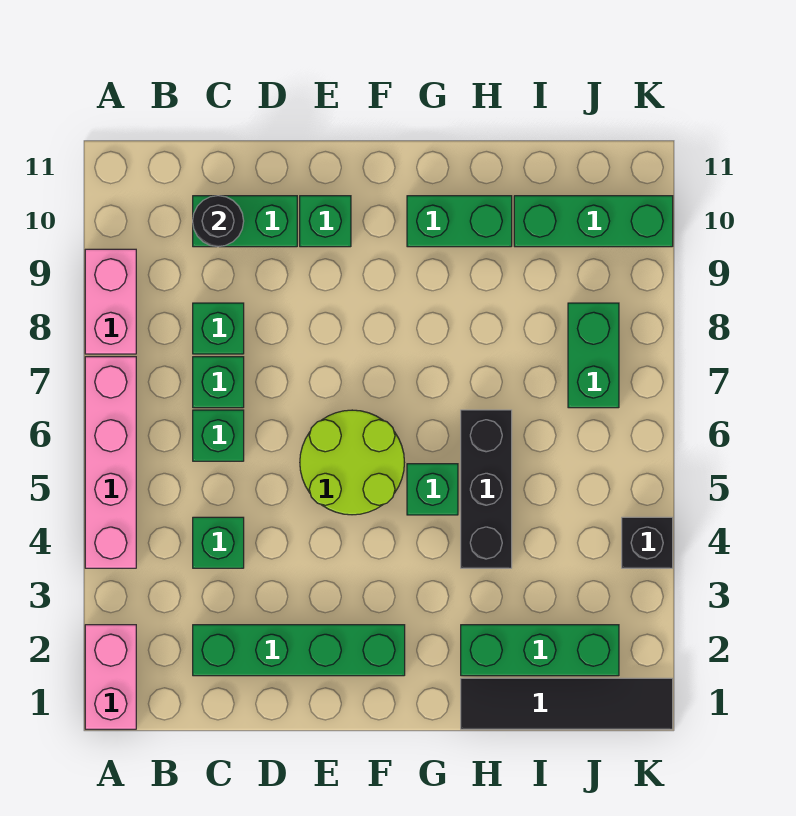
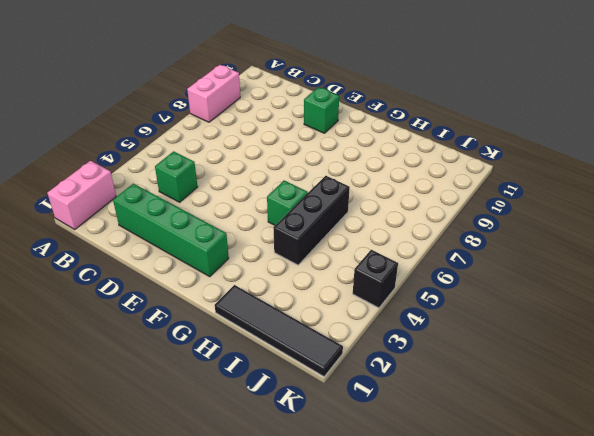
none -> pink brick A4:A7 level 1
none -> green brick C6 level 1
none -> green brick C7 level 1

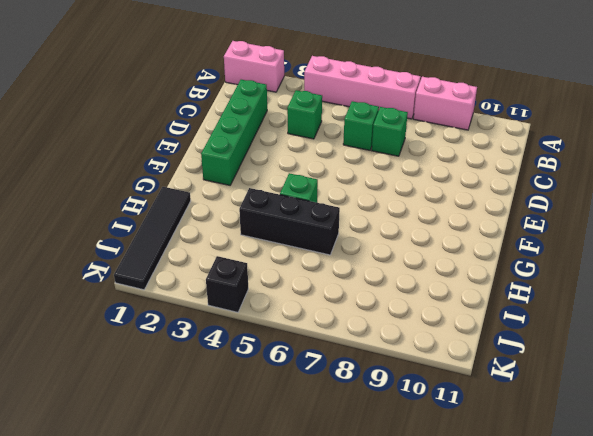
none -> green brick C8 level 1
none -> green brick C10:D10 level 1
none -> lime round brick E5:F6 level 1

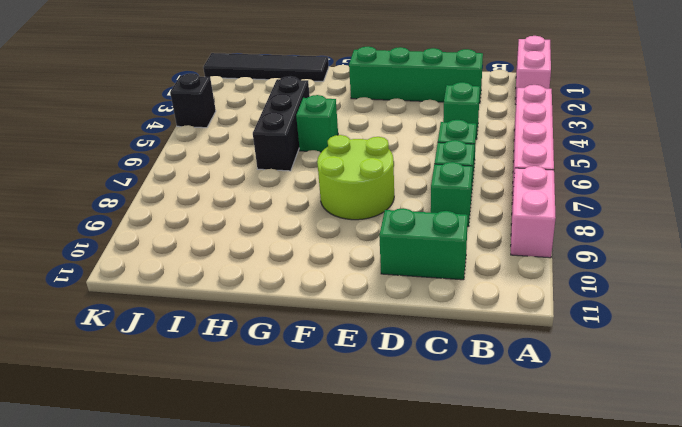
lime round brick E7:F8 level 1 -> lime round brick E5:F6 level 1
none -> green brick E10 level 1
none -> green brick G10:H10 level 1
none -> green brick H2:J2 level 1

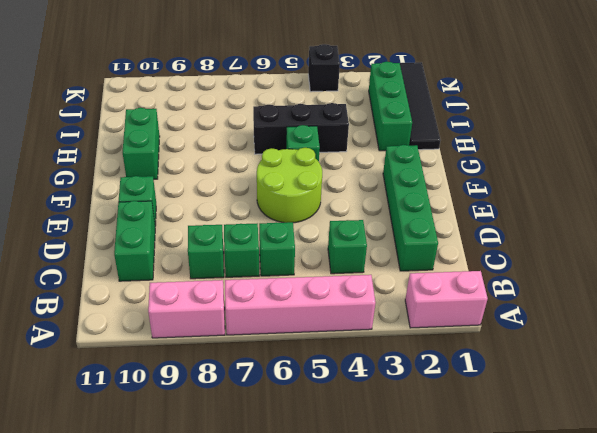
none -> green brick I10:K10 level 1
none -> green brick J7:J8 level 1
none -> black round brick C10 level 2

